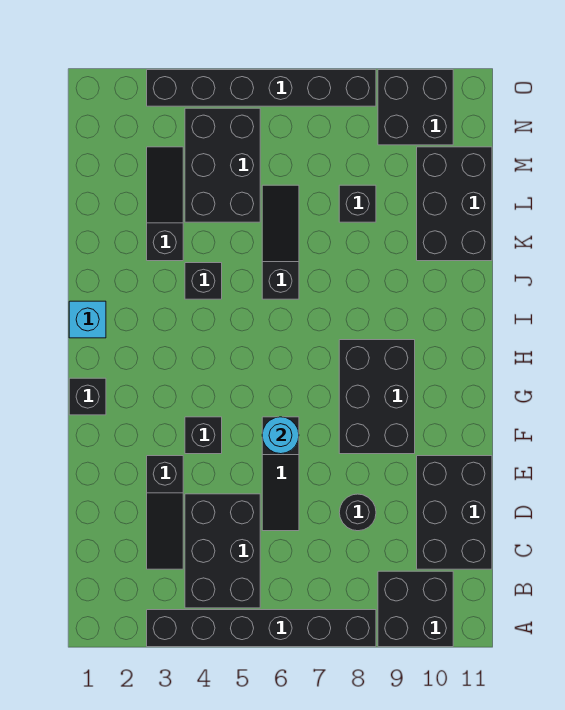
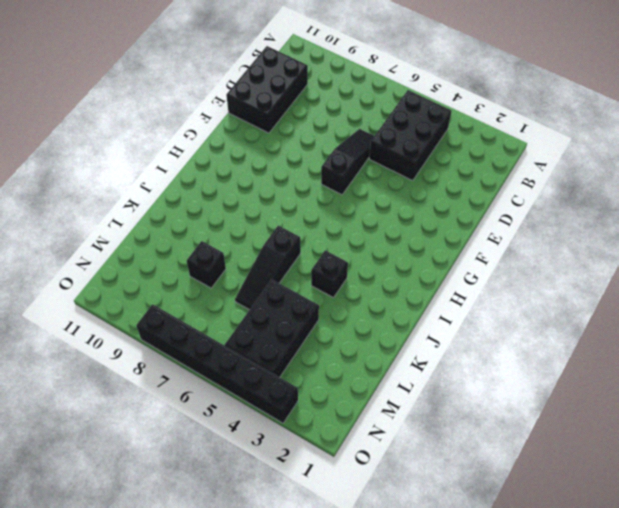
none -> black brick A3:A8 level 1
none -> black brick A9:B10 level 1
none -> black slope C3:E3 level 1 top E

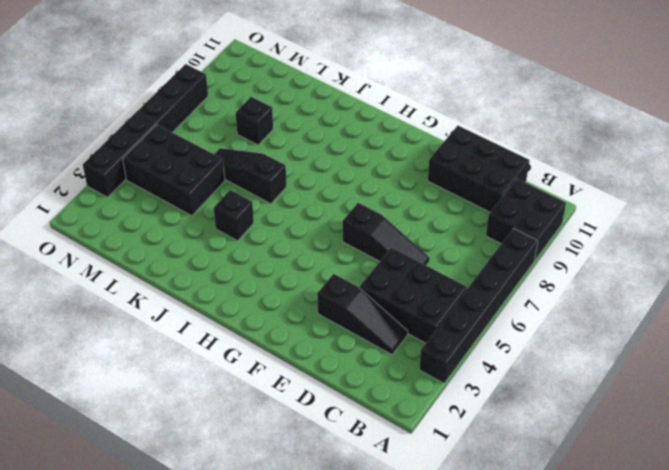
none -> black round brick D8 level 1
none -> black brick F4 level 1
none -> black brick F8:H9 level 1

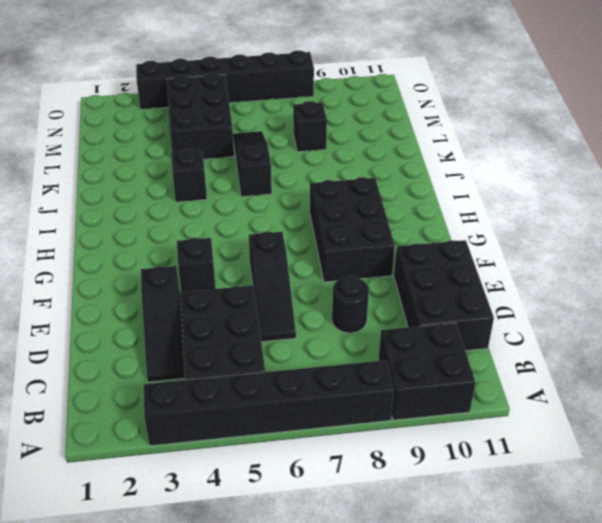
none -> black brick G1 level 1
none -> cyan brick I1 level 1
none -> black slope K3:M3 level 1 top K

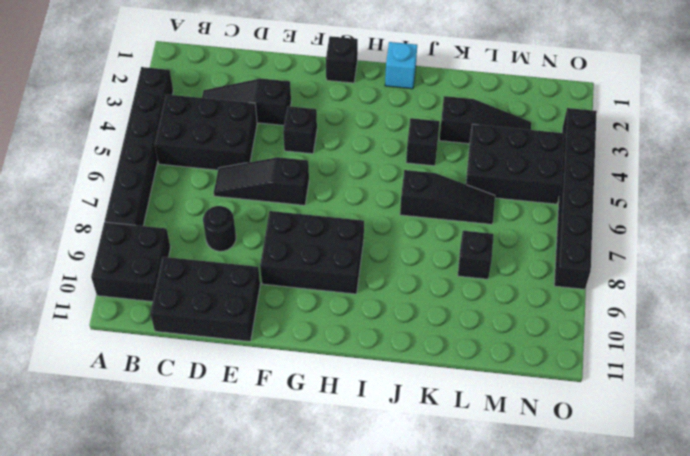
none -> black brick K10:M11 level 1
none -> black brick N9:O10 level 1
none -> cyan round brick F6 level 2

